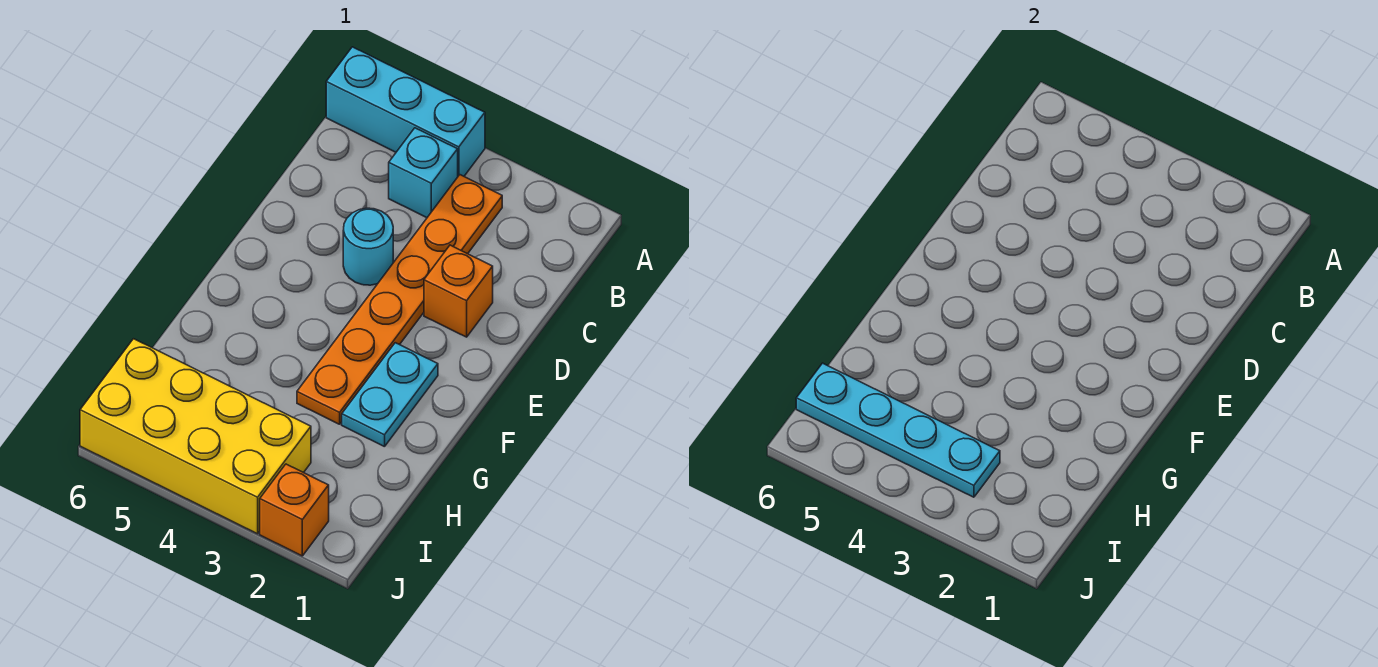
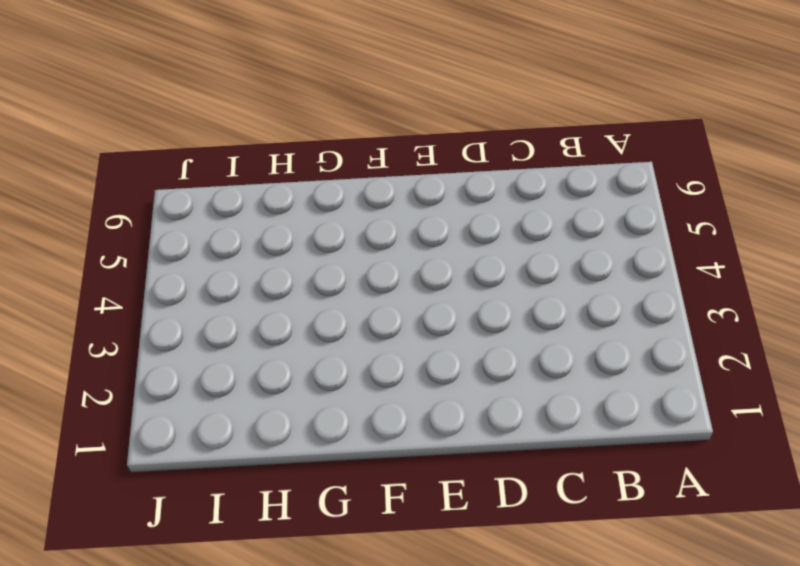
none -> cyan brick A4:A6 level 1
none -> orange plate B3:G3 level 1

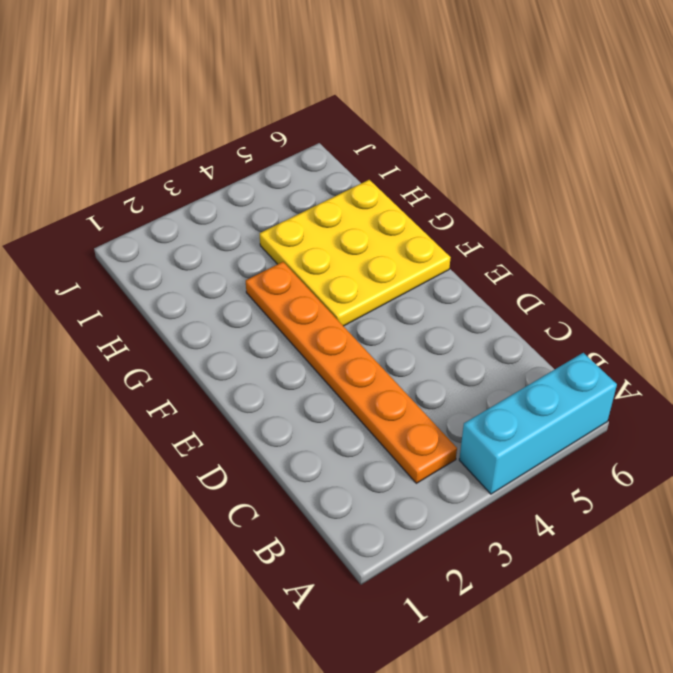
yellow plate F4:H6 level 1 -> none
none -> cyan brick B4 level 1
none -> orange brick D2 level 1

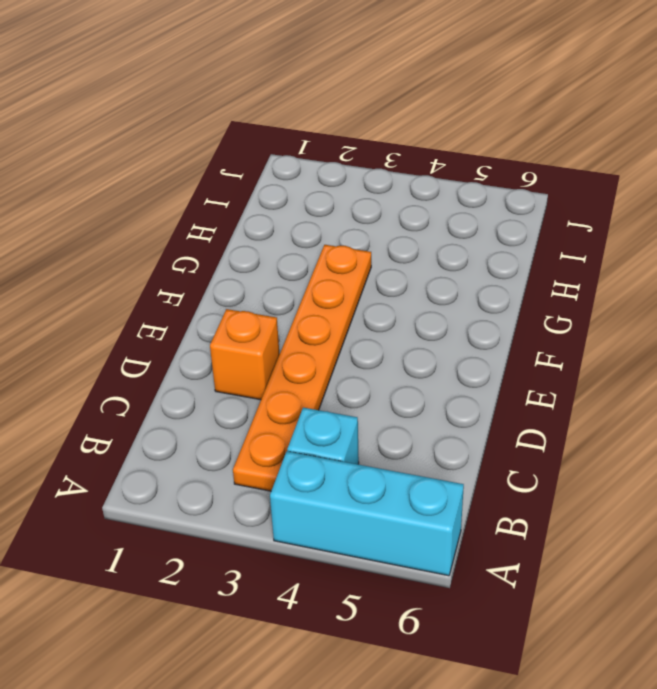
none -> cyan round brick D4 level 1
none -> cyan plate F2:G2 level 1

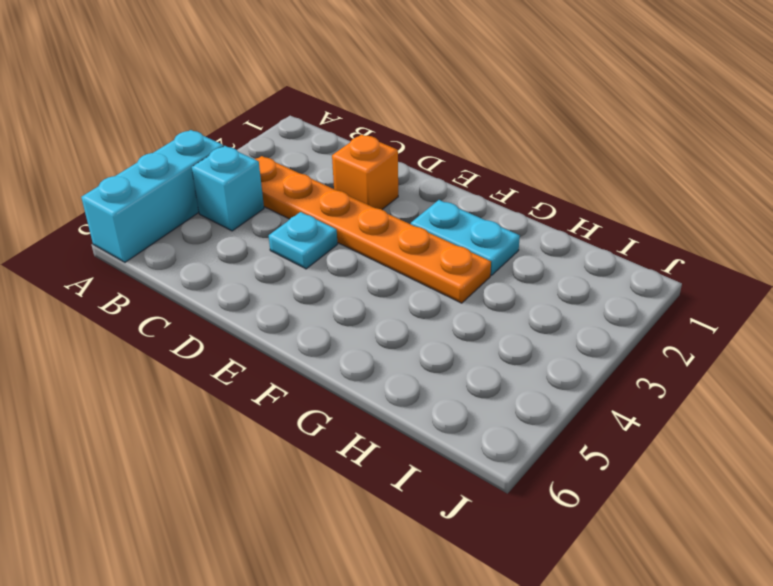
cyan plate D4 level 1 -> cyan round brick D4 level 1
none -> yellow brick I3:J6 level 1
none -> orange brick J2 level 1

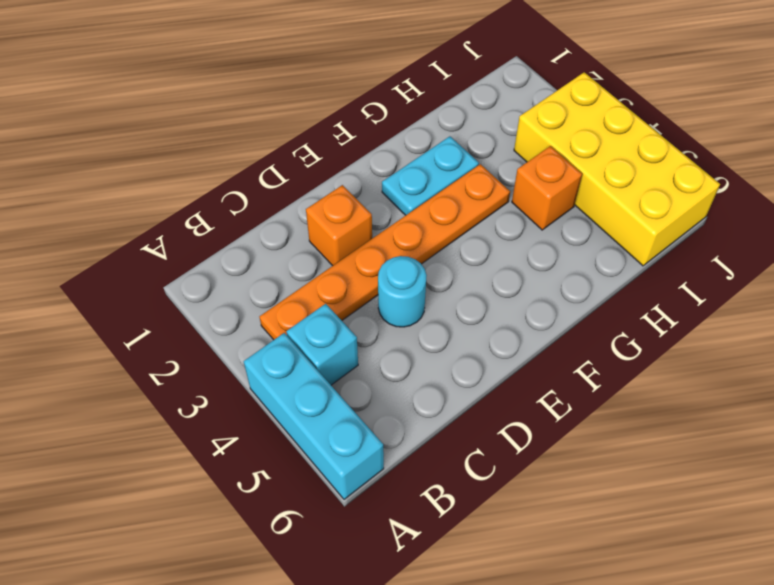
orange brick H4 level 1 -> orange brick J2 level 1
none -> cyan plate I3:I6 level 2

